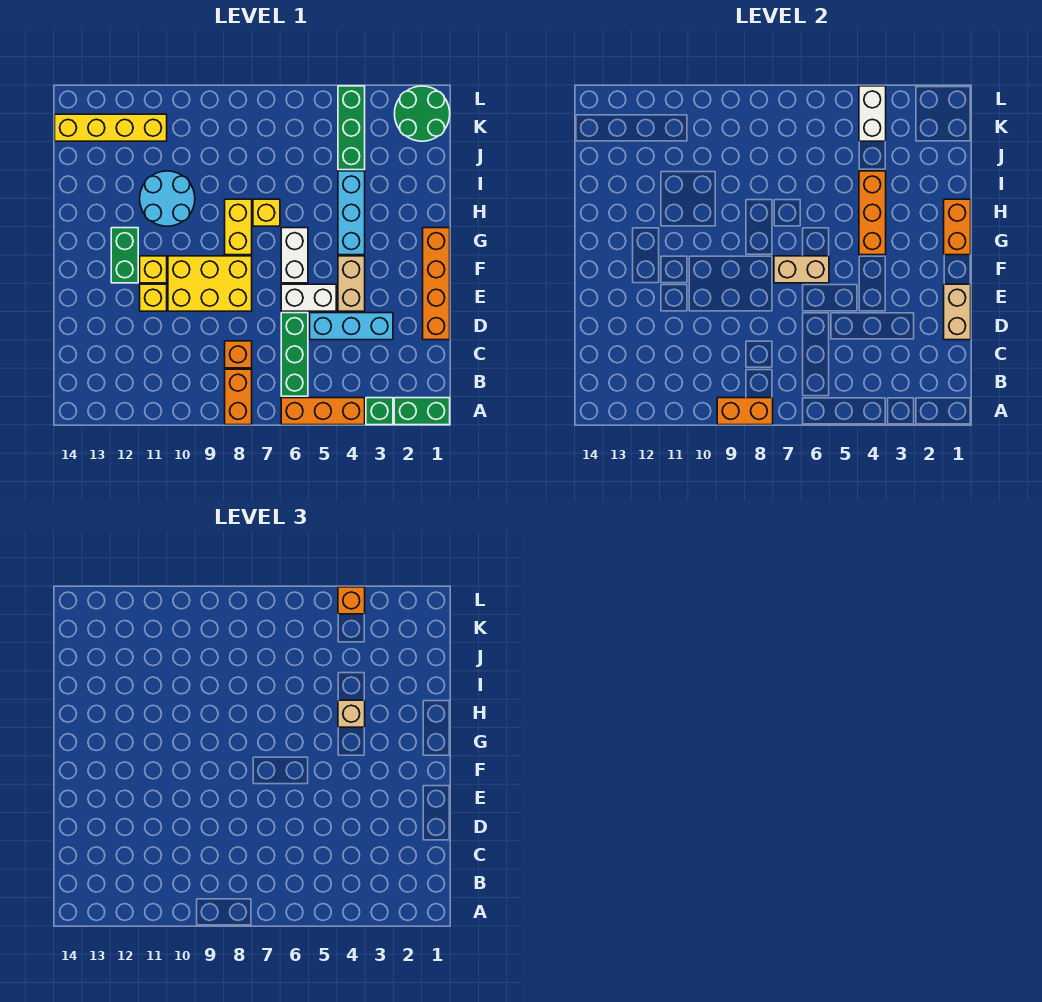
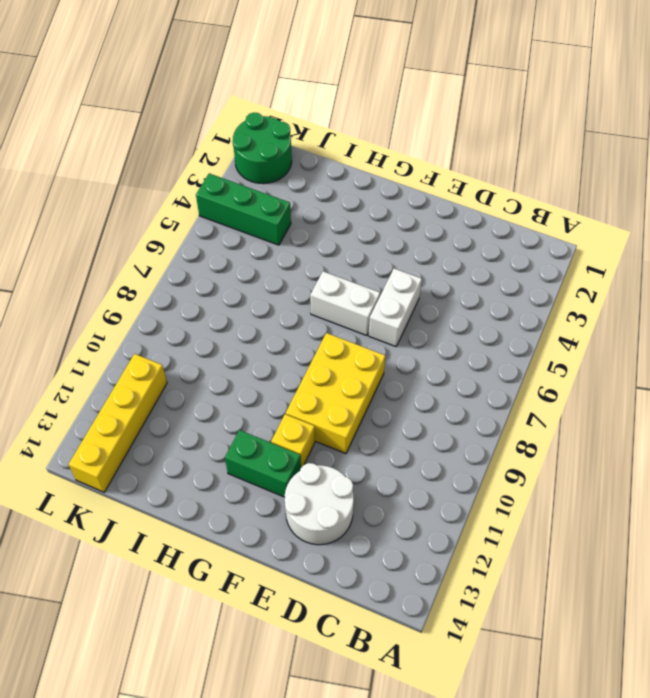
white round brick D12:E13 level 1 -> none
none -> green brick A1:A2 level 1
none -> green brick A3 level 1
none -> orange brick A4:A6 level 1
none -> orange brick A8:B8 level 1

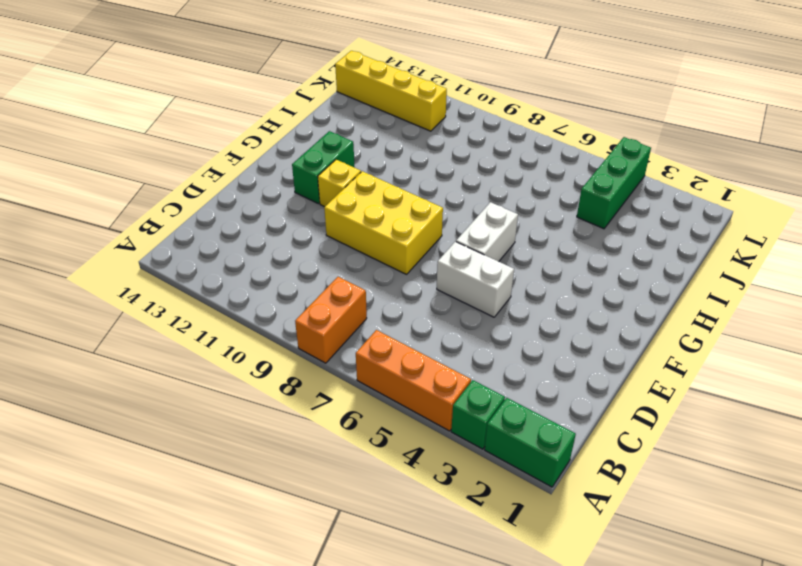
none -> green brick B6:D6 level 1
none -> orange brick C8 level 1
none -> orange brick D1:G1 level 1
none -> cyan brick D3:D5 level 1

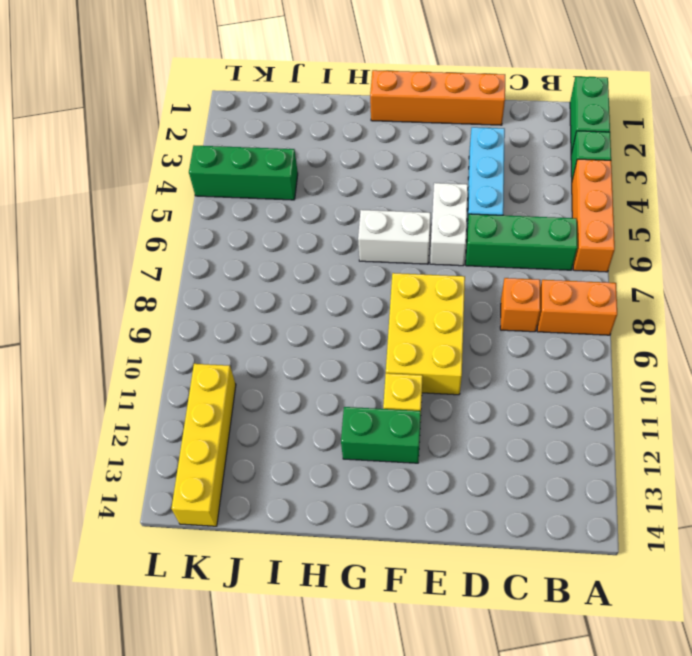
none -> tan brick E4:F4 level 1
none -> yellow brick E11 level 1
none -> cyan brick G4:I4 level 1
none -> yellow brick G8:H8 level 1

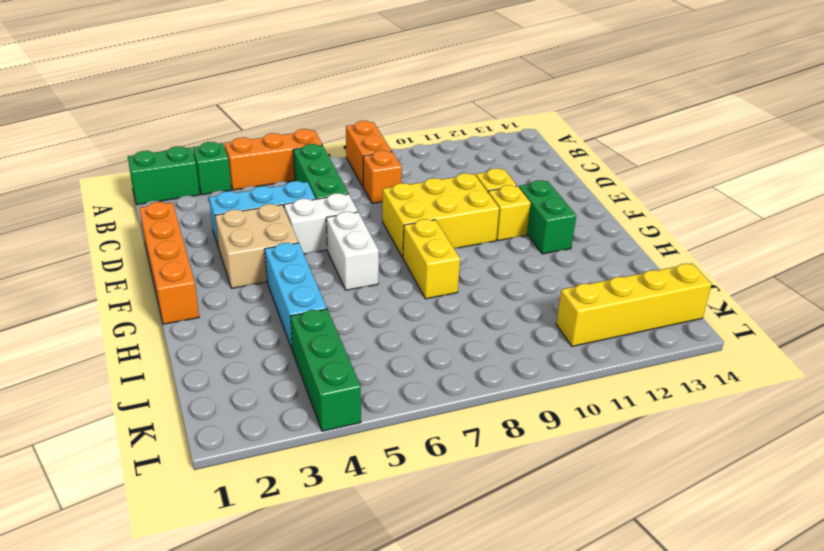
tan brick E3:F4 level 1 -> tan brick E4:F4 level 1
none -> yellow brick H7 level 1
none -> cyan round brick H10:I11 level 1
none -> green round brick K1:L2 level 1
none -> orange brick A8:A9 level 2

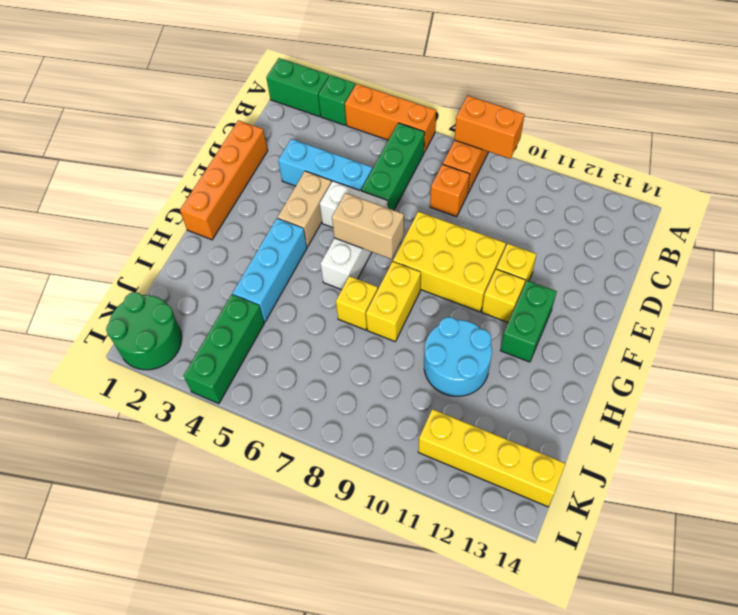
none -> tan brick D1:E1 level 2
none -> orange brick G1:H1 level 2
none -> orange brick G4:I4 level 2
none -> white brick K4:L4 level 2

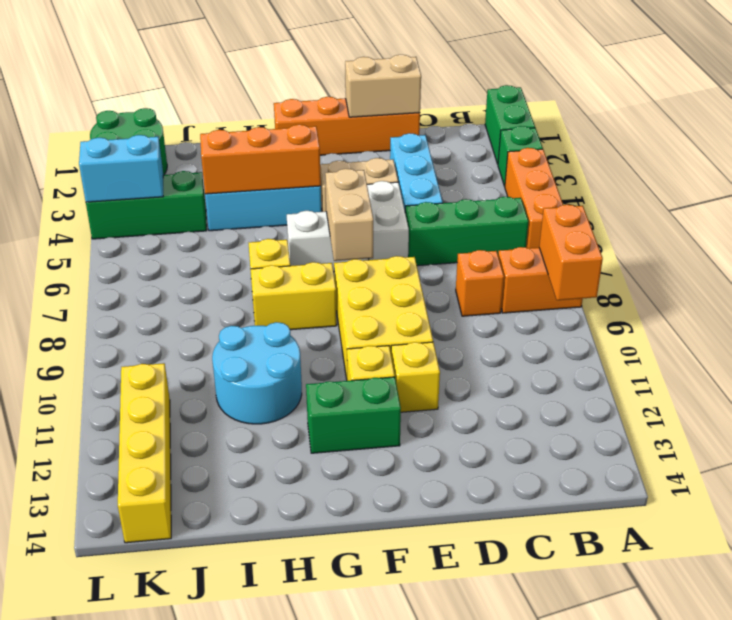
cyan brick K4:L4 level 2 -> white brick K4:L4 level 2
none -> orange brick G1:H1 level 2
none -> tan brick H4 level 3
none -> orange brick L4 level 3

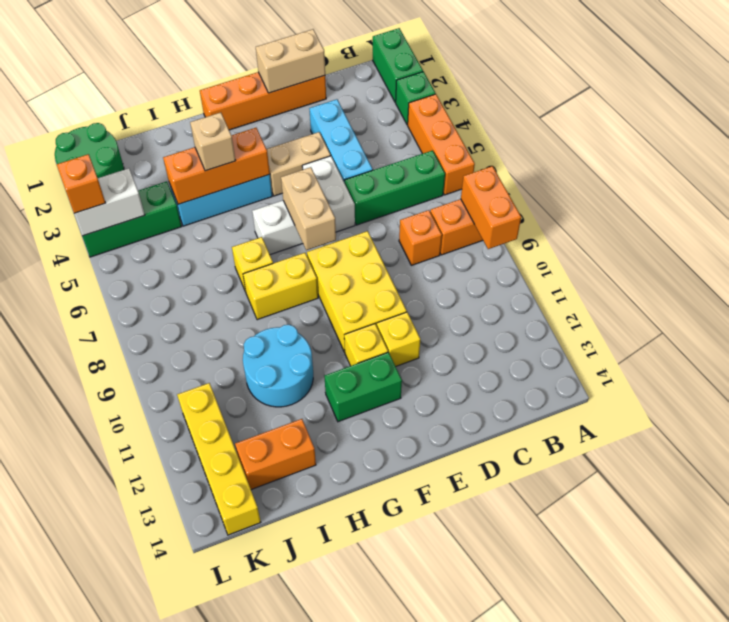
orange brick I13:J13 level 1 -> orange brick G1:H1 level 2

